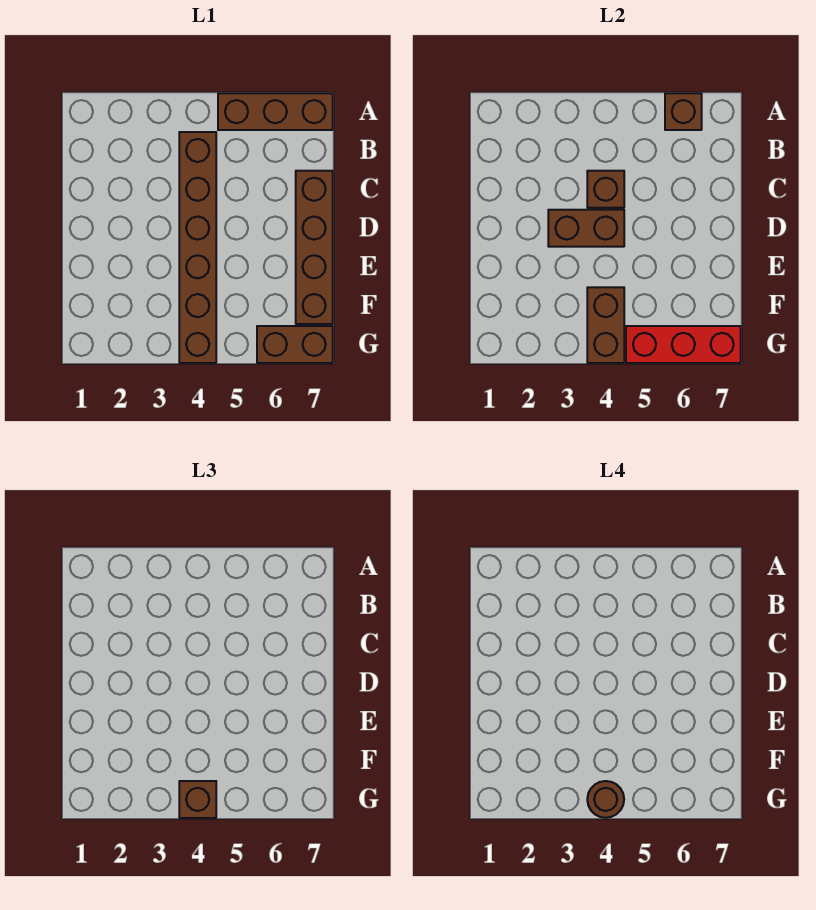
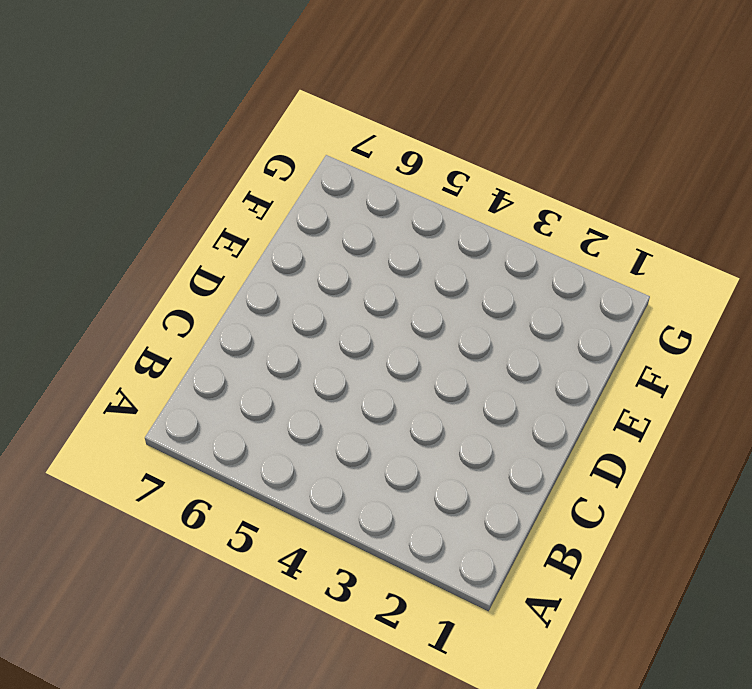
none -> brown brick A5:A7 level 1
none -> brown brick B4:G4 level 1

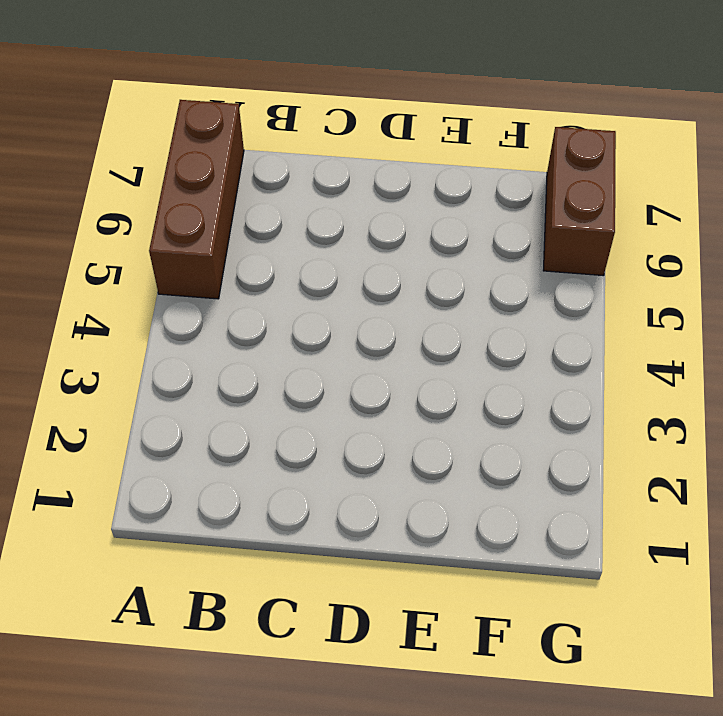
none -> brown brick B4:G4 level 1
none -> brown brick C7:F7 level 1

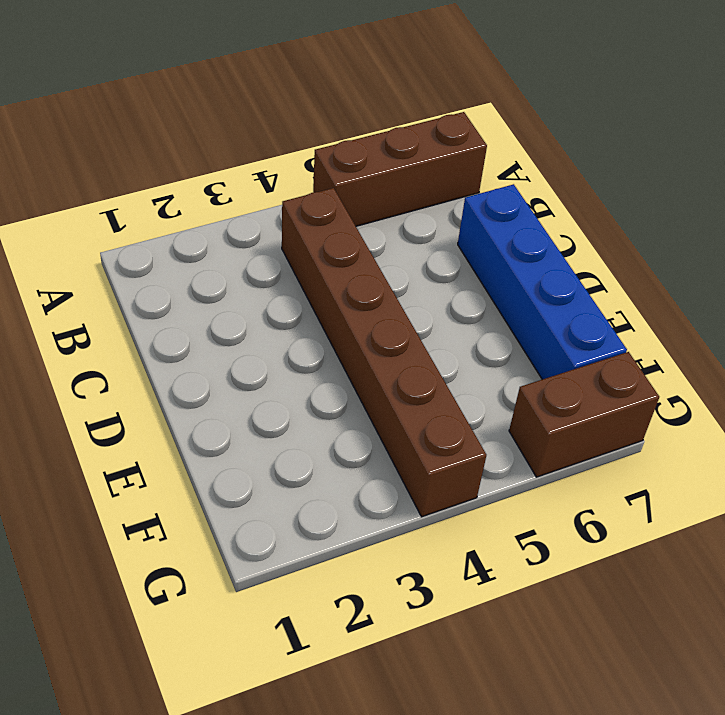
blue brick C7:F7 level 1 -> brown brick C7:F7 level 1
none -> brown brick A6 level 2
none -> brown brick C4 level 2

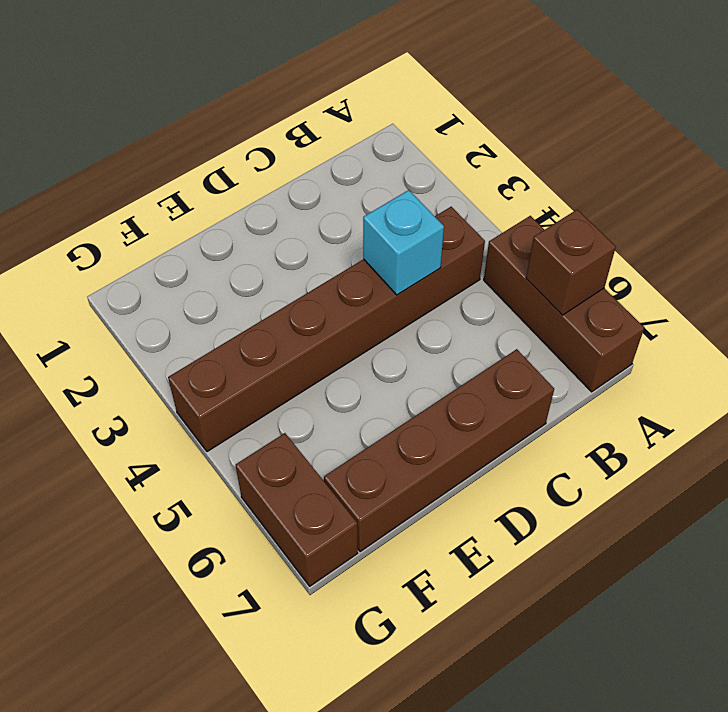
cyan brick C4 level 2 -> brown brick C4 level 2
none -> brown brick D3:D4 level 2
none -> brown brick F4:G4 level 2

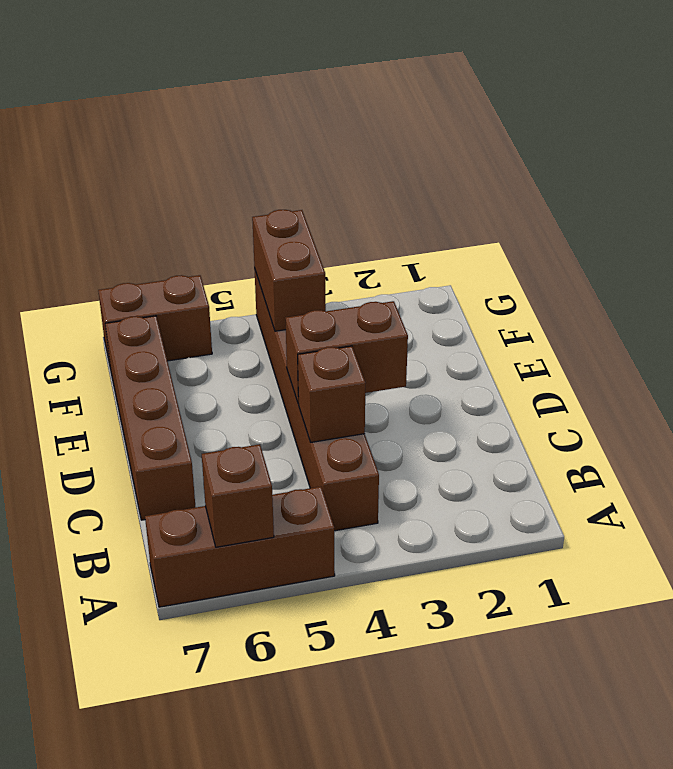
none -> red brick G5:G7 level 2
none -> brown brick G4 level 3

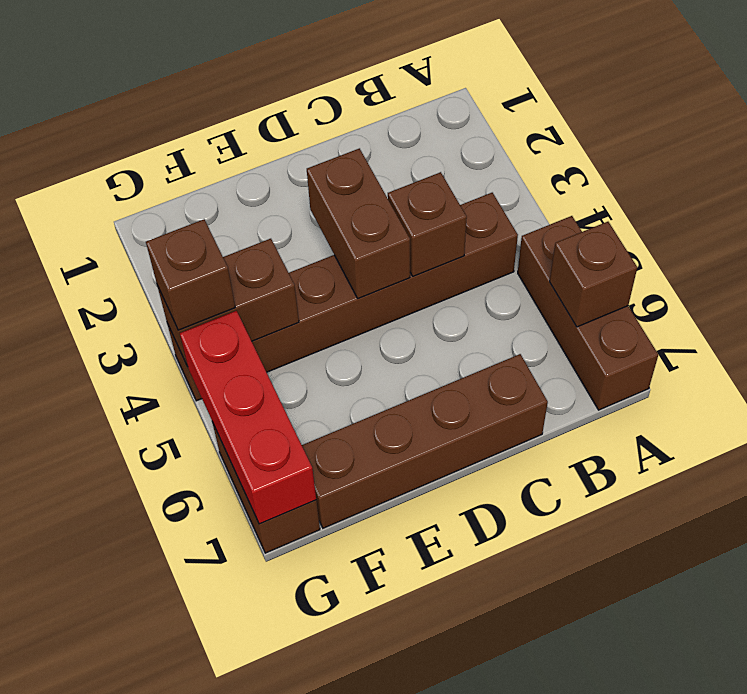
none -> brown round brick G4 level 4

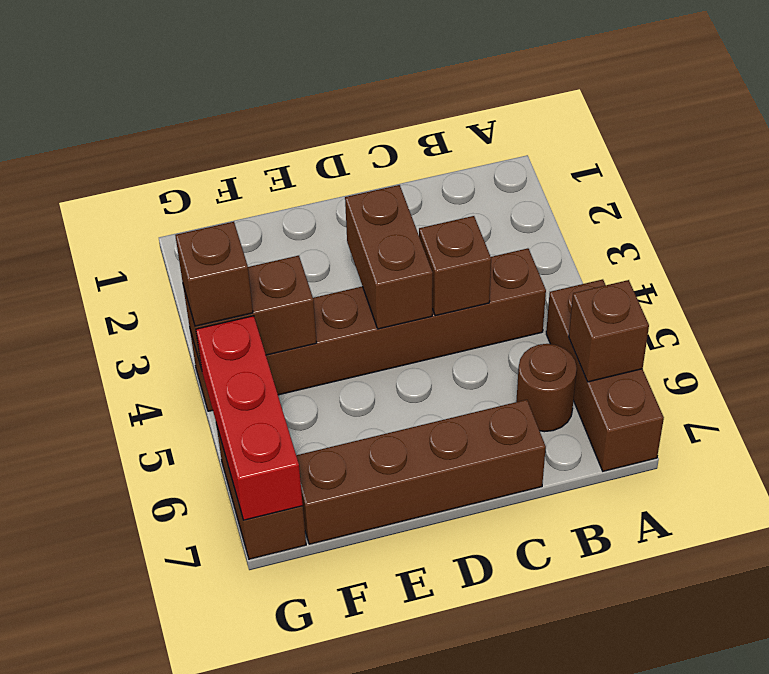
brown round brick B6 level 1 -> brown round brick G4 level 4

